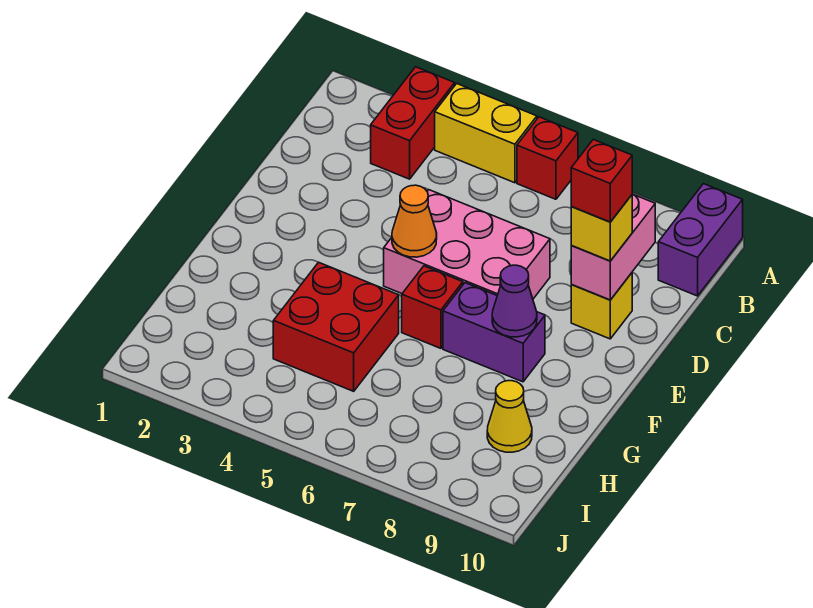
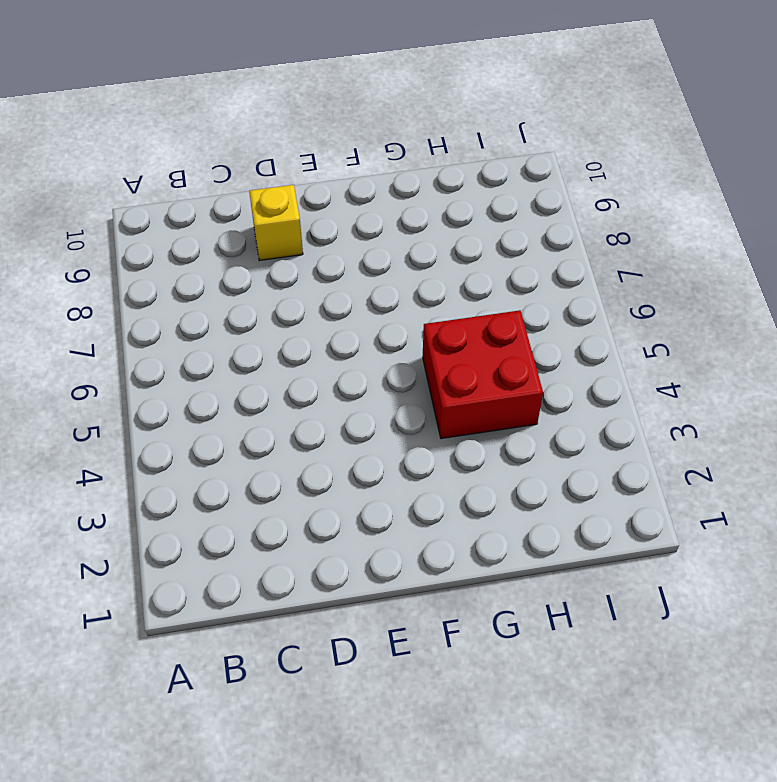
none -> red brick A3:B3 level 1
none -> yellow brick A4:A5 level 1
none -> red brick A6 level 1

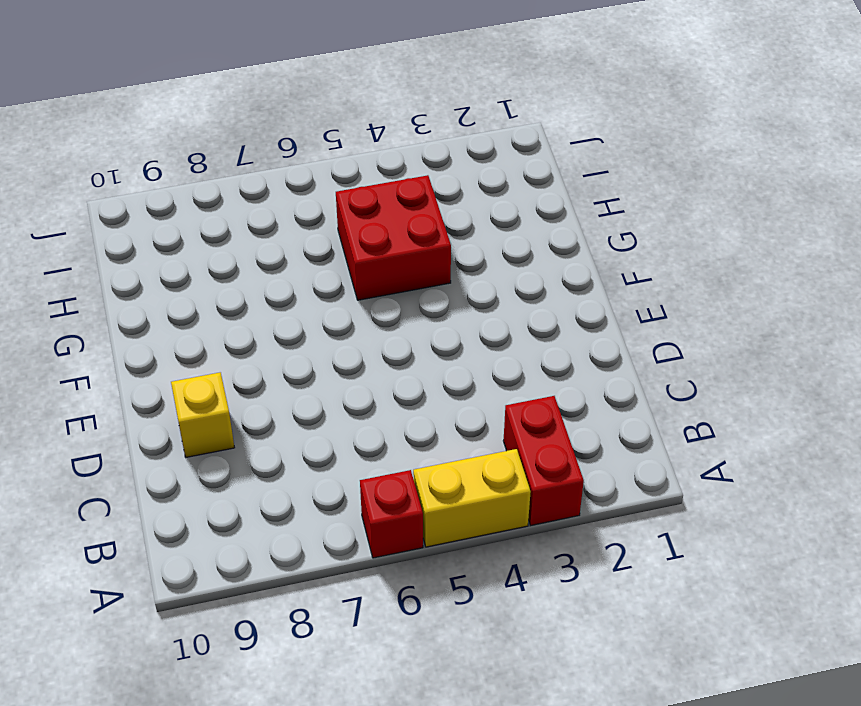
none -> purple brick A10:B10 level 1
none -> pink brick D5:E7 level 1
none -> red brick F6 level 1

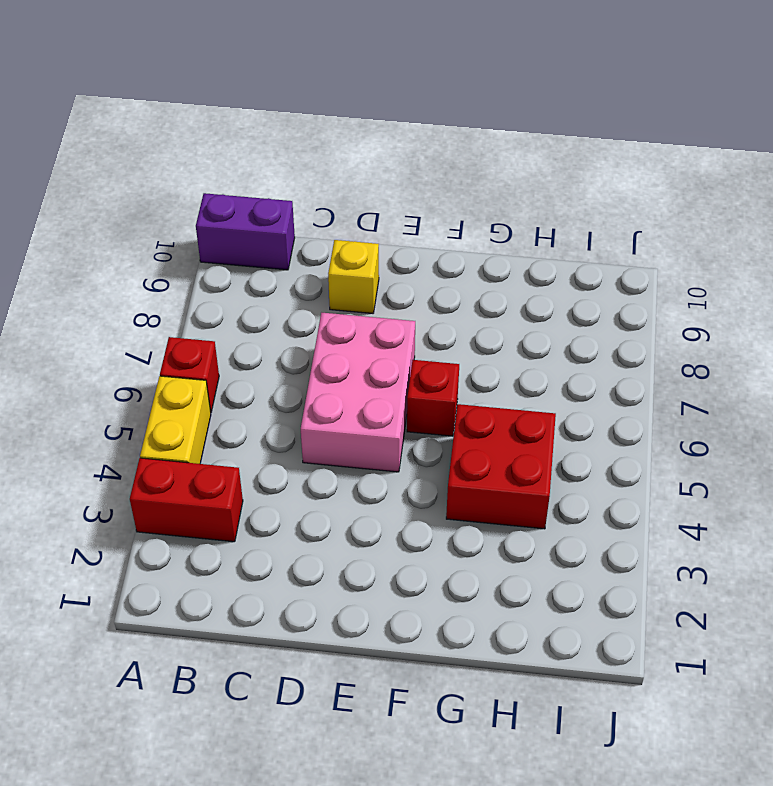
none -> purple brick F7:F8 level 1
none -> yellow cone H9 level 1
none -> pink brick C9:D9 level 2

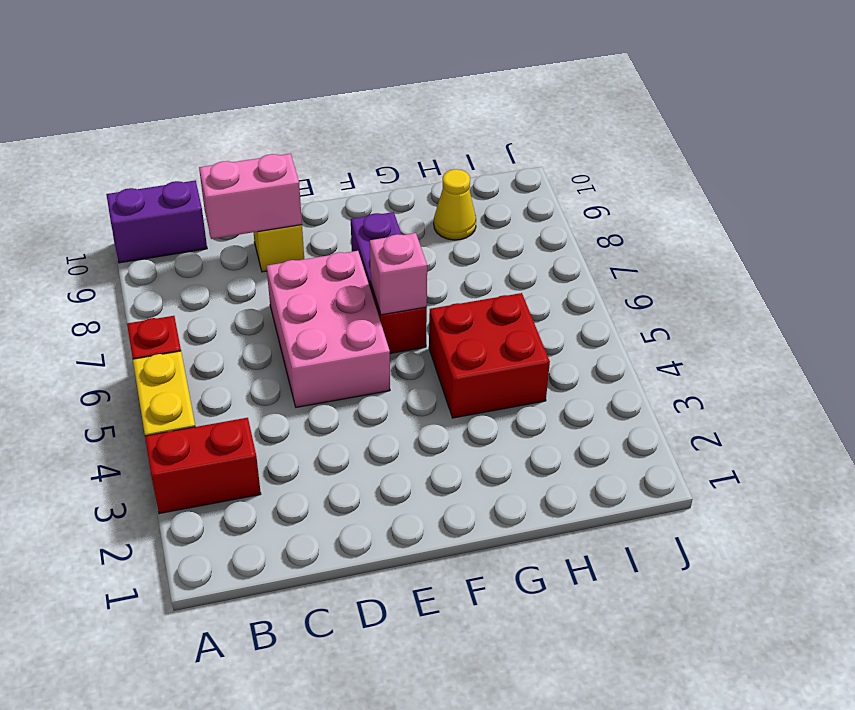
pink brick F6 level 2 -> none
none -> orange cone E5 level 2
none -> purple cone F8 level 2
none -> yellow brick D9 level 3

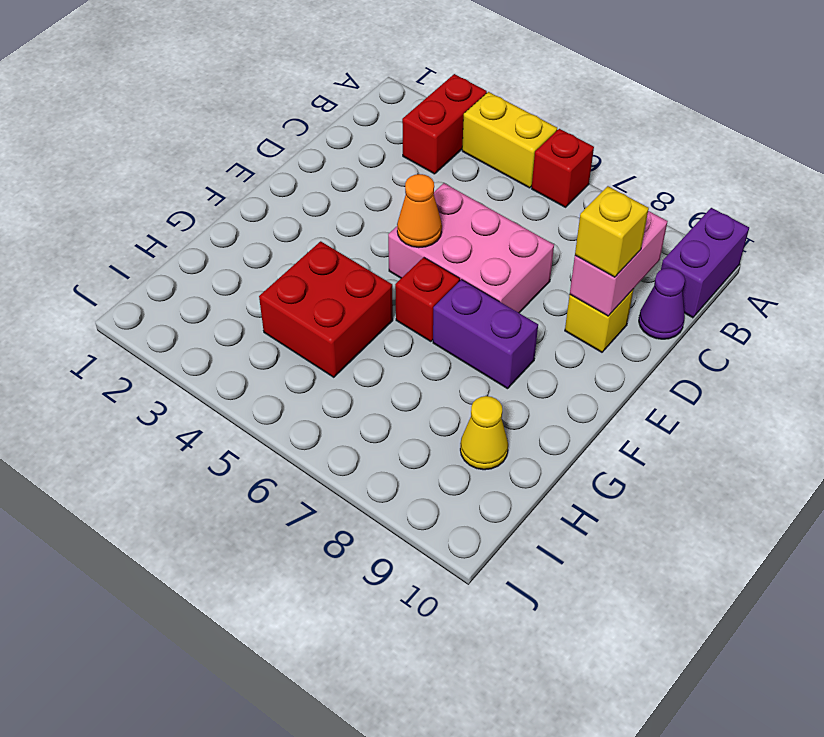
purple cone C10 level 1 -> purple cone F8 level 2
none -> red brick D9 level 4

